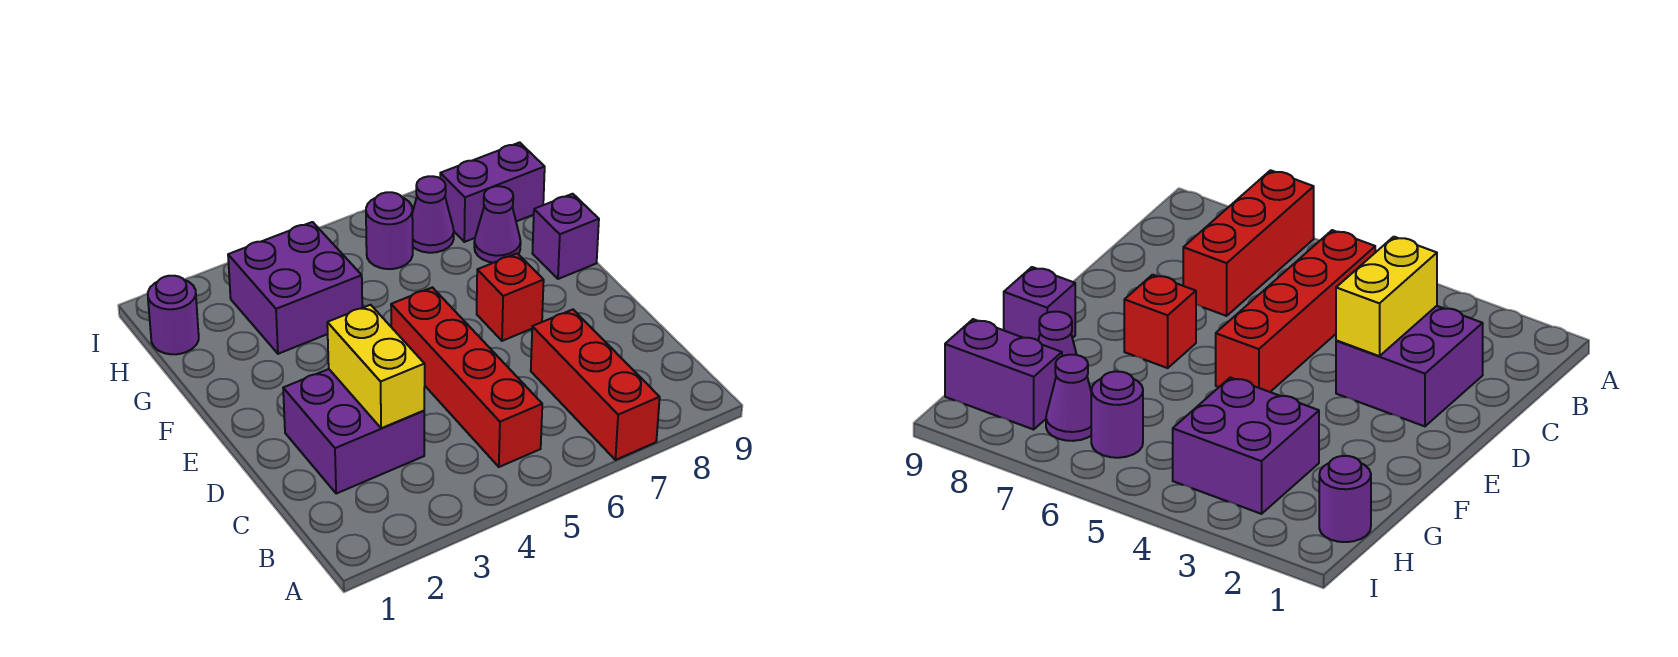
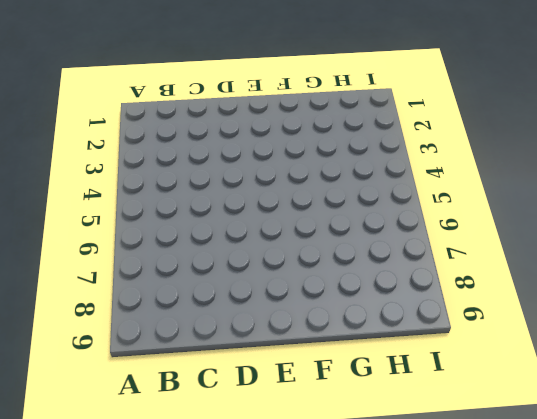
none -> red brick A7:C7 level 1
none -> red brick B5:E5 level 1
none -> purple brick C2:D3 level 1

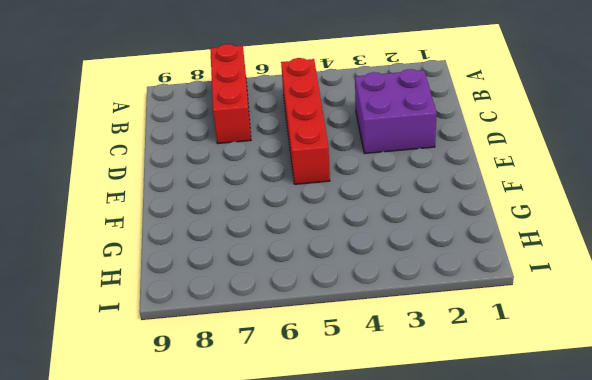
none -> red brick E7 level 1
none -> purple brick F9 level 1
none -> purple brick G3:H4 level 1

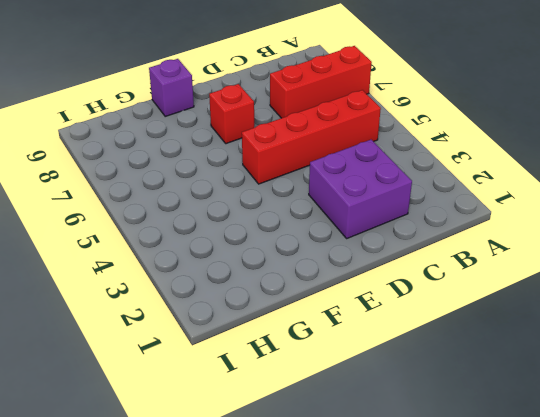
none -> purple brick G3:H4 level 1
none -> purple cone G8 level 1
none -> purple round brick H1 level 1

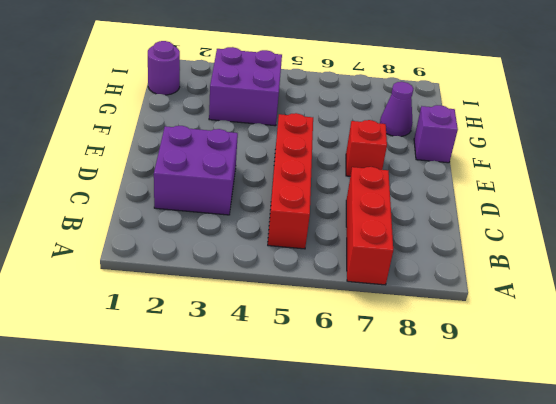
none -> purple round brick H6 level 1
none -> purple cone H7 level 1
none -> purple brick H8:H9 level 1

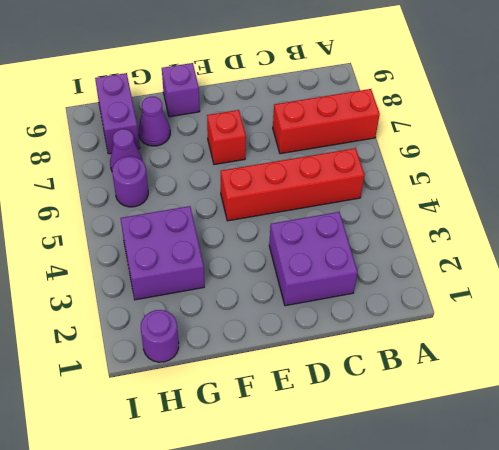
none -> yellow brick C3:D3 level 2

